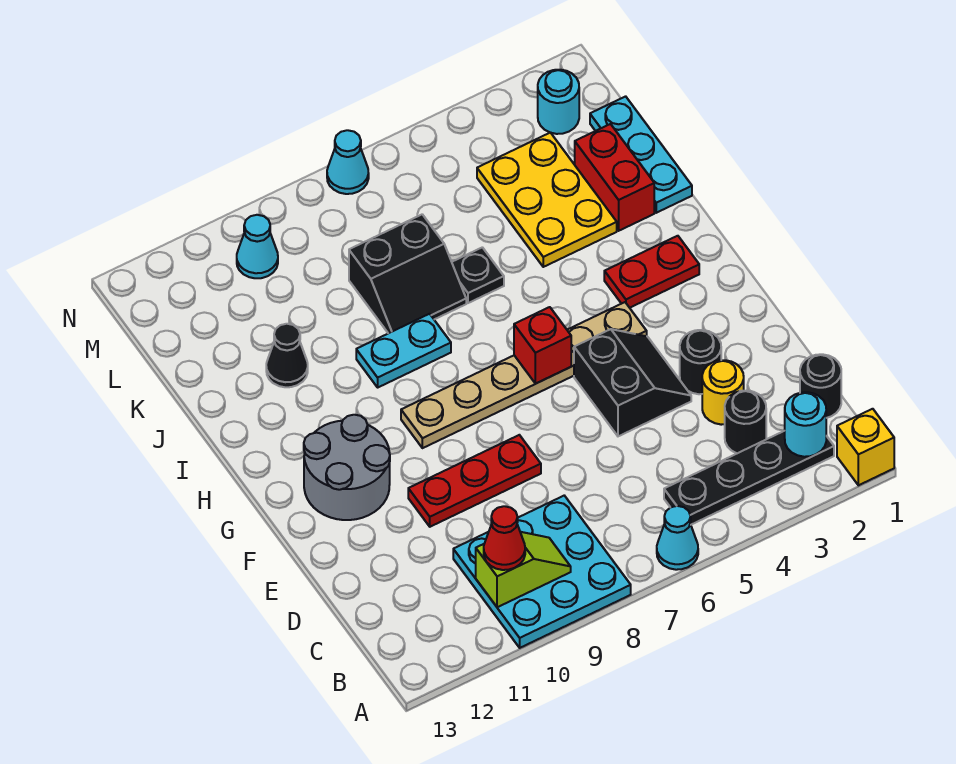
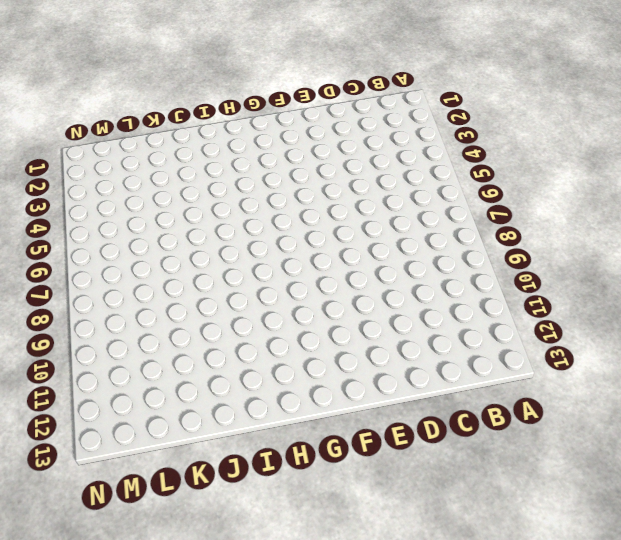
none -> yellow brick A1 level 1
none -> cyan cone A6 level 1
none -> cyan plate A8:C10 level 1

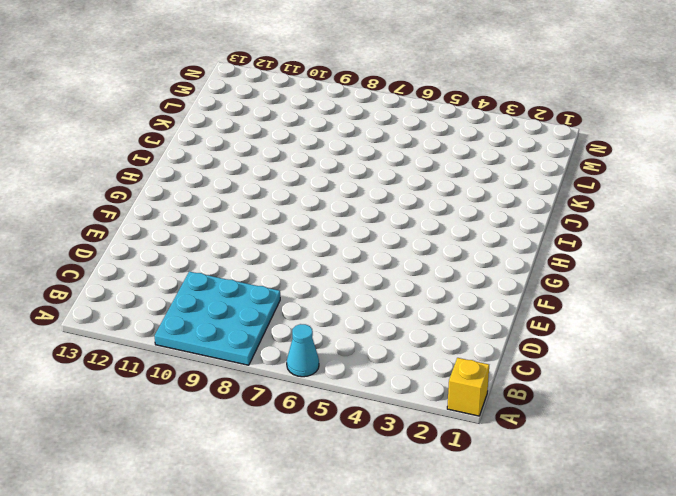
none -> black plate B2:B5 level 1
none -> black round brick C1 level 1
none -> black round brick C3 level 1

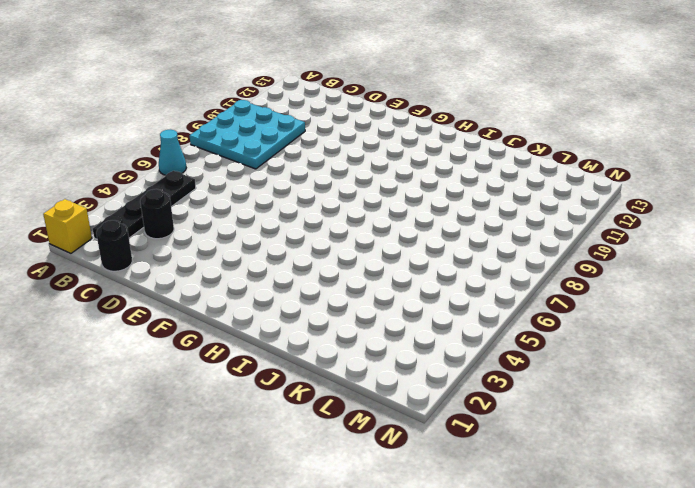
none -> yellow round brick D3 level 1
none -> black round brick E3 level 1
none -> black slope E4:F5 level 1 top 5

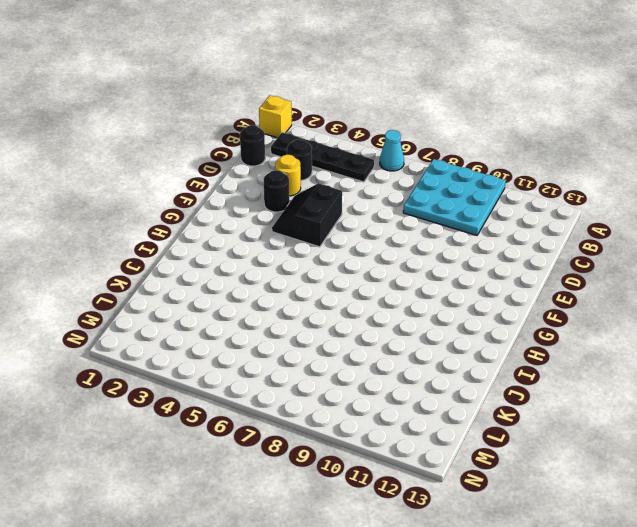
none -> red plate E8:E10 level 1
none -> grey round brick F11:G12 level 1
none -> tan plate G4:G9 level 1

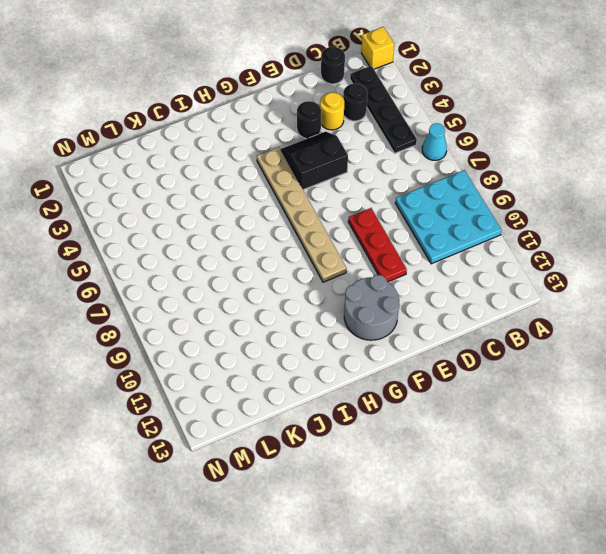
none -> red plate H2:H3 level 1
none -> cyan plate I8:I9 level 1
none -> cyan plate J1:L1 level 1

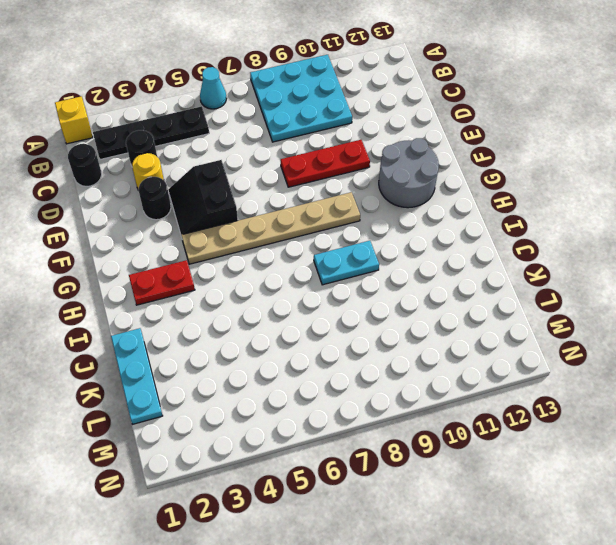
none -> red brick J2:K2 level 1
none -> yellow plate J3:L4 level 1
none -> black plate J6 level 1

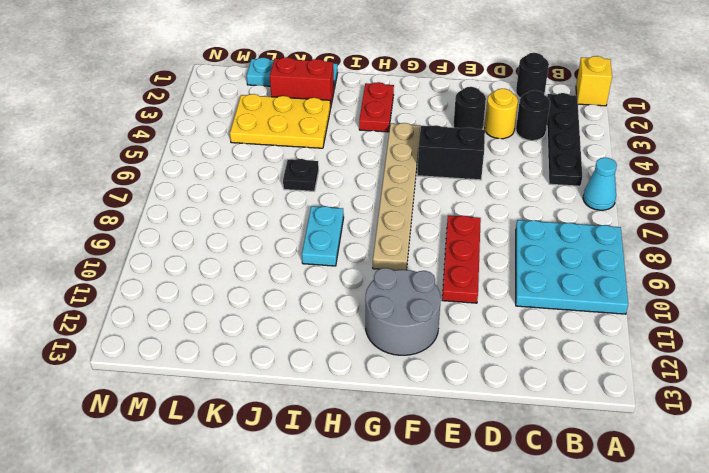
none -> black slope J7:K8 level 1 top K
none -> black cone J11 level 1
none -> cyan round brick M2 level 1

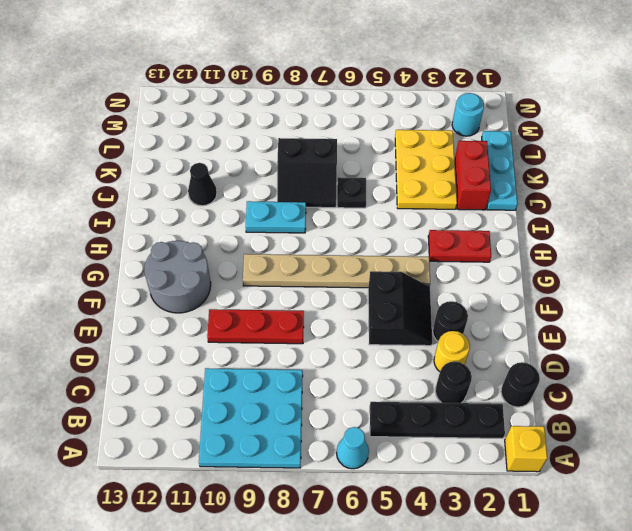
none -> cyan cone M10 level 1
none -> cyan cone N7 level 1
none -> cyan round brick B2 level 2

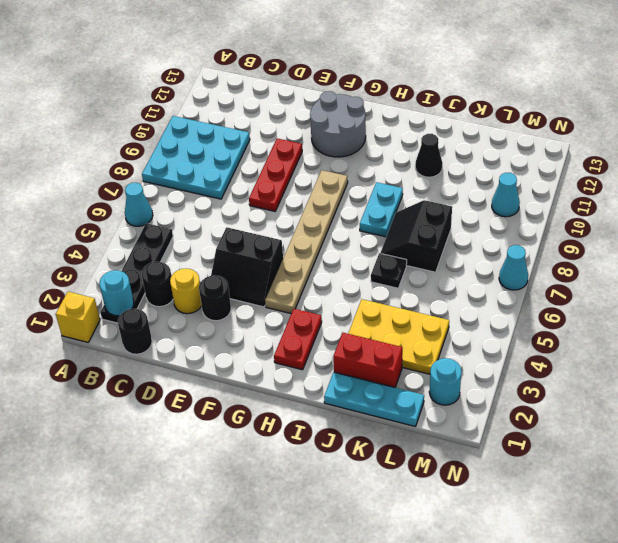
none -> lime slope B9:B10 level 2 top 10
none -> red brick G6 level 2
none -> red cone B10 level 3

